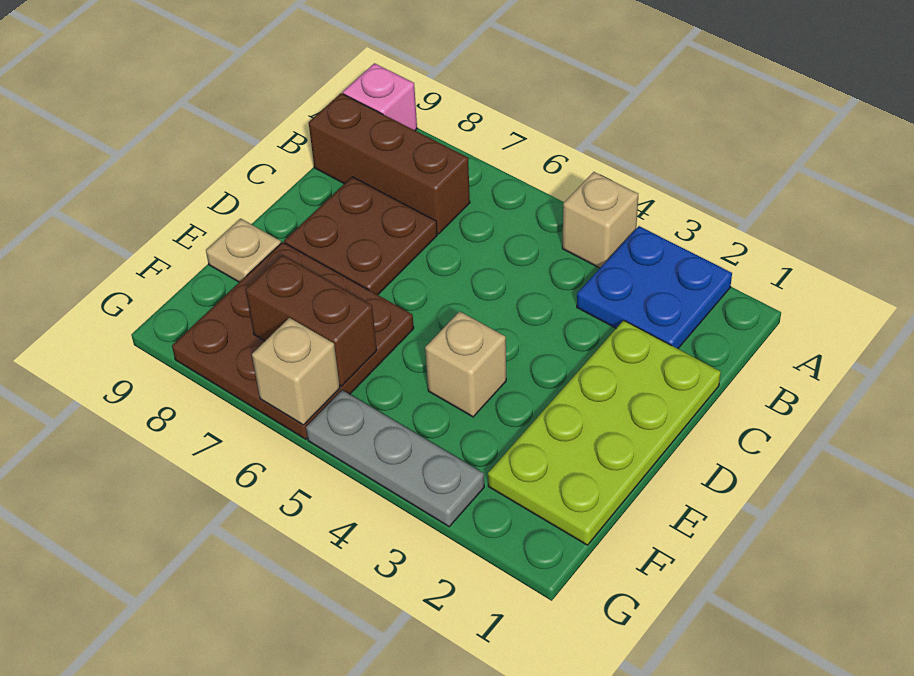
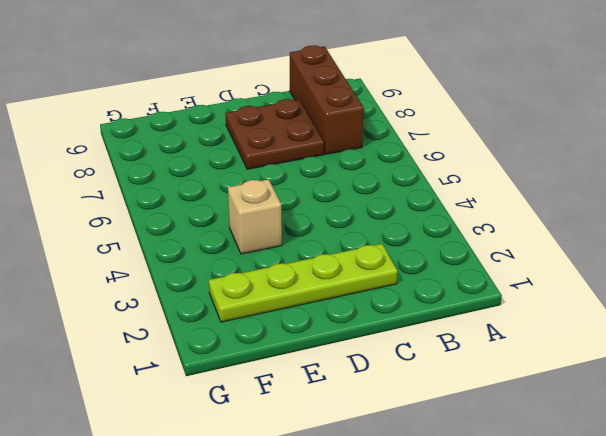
lime plate C2:F2 level 1 -> lime plate C1:F2 level 1
none -> blue plate A2:B3 level 1
none -> tan brick A4 level 1
none -> pink brick A9 level 1

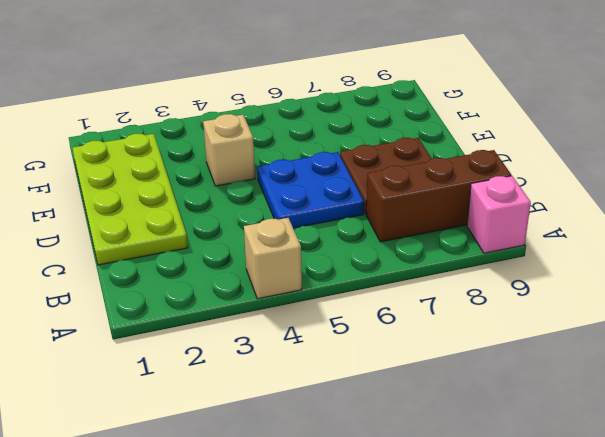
blue plate C5:D6 level 1 -> blue plate A2:B3 level 1
none -> brown plate E6:G8 level 1
none -> tan plate E9 level 1
none -> grey plate G3:G5 level 1

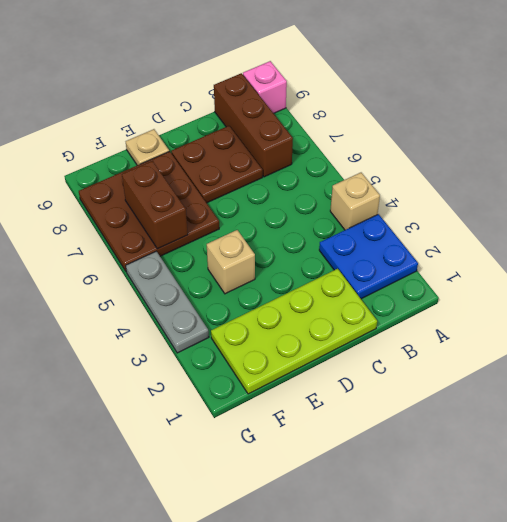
none -> tan brick G6 level 2

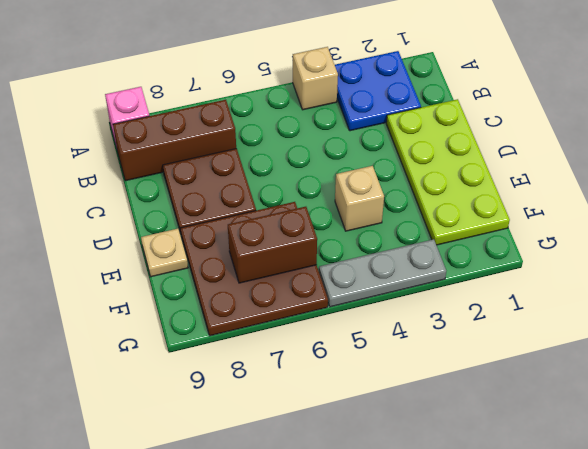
none -> tan brick G6 level 2

